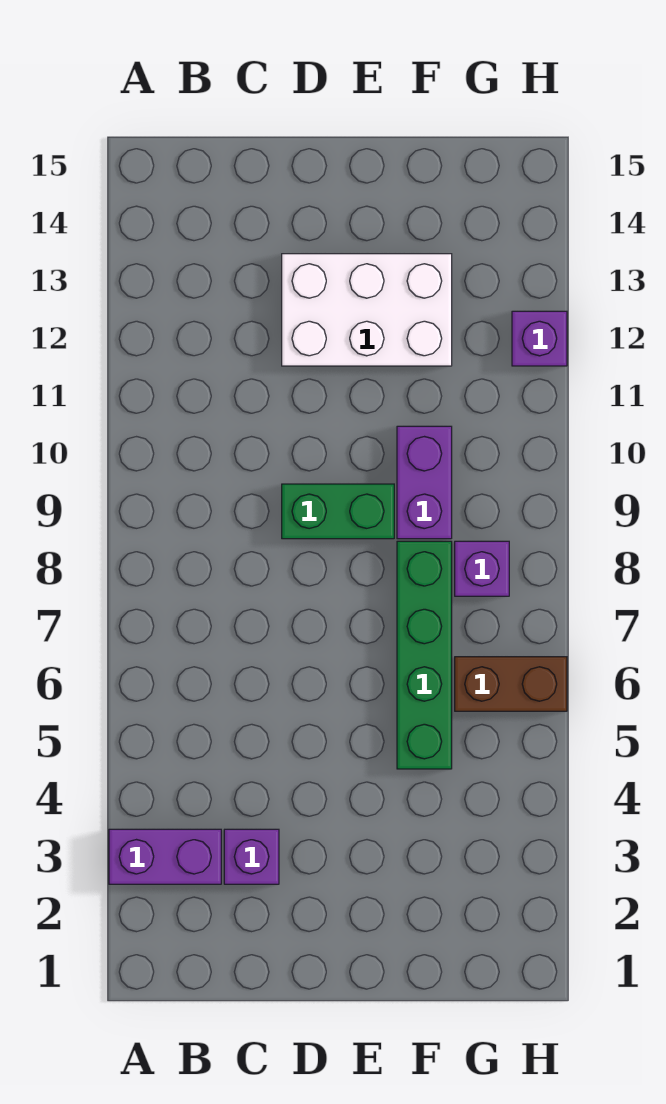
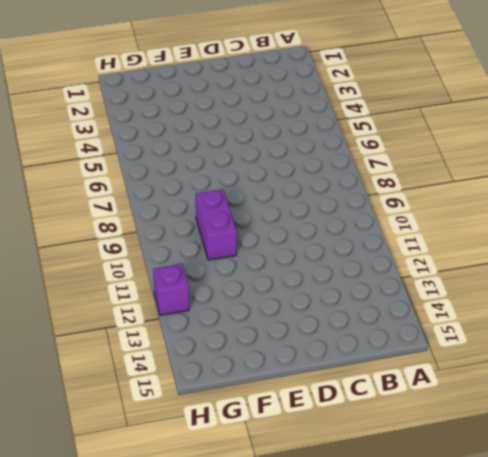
none -> purple brick A3:B3 level 1
none -> purple brick C3 level 1

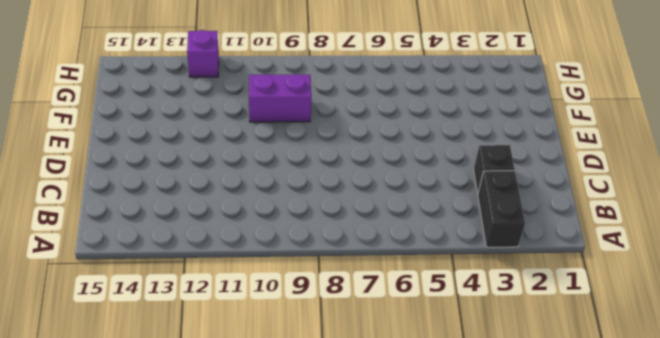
black brick A3:B3 level 1 -> purple brick A3:B3 level 1
black brick C3 level 1 -> purple brick C3 level 1
none -> green brick D9:E9 level 1
none -> white brick D12:F13 level 1

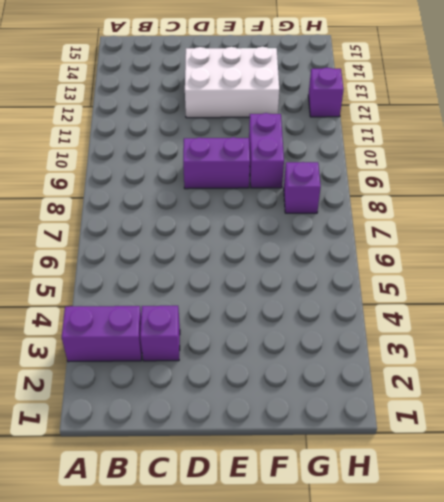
purple brick D9:E9 level 1 -> green brick D9:E9 level 1
none -> green brick F5:F8 level 1
none -> brown brick G6:H6 level 1

